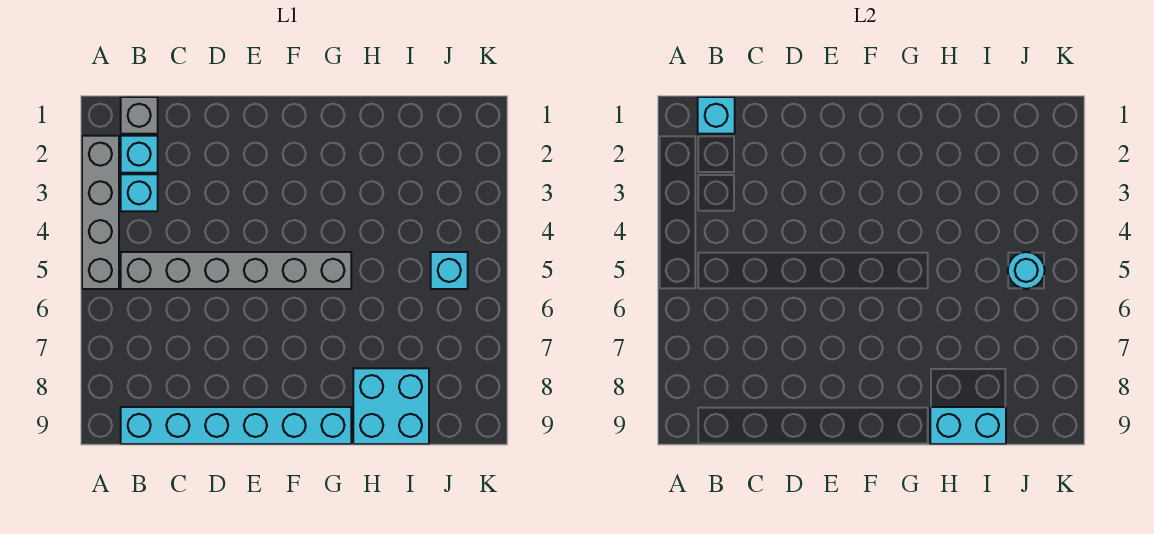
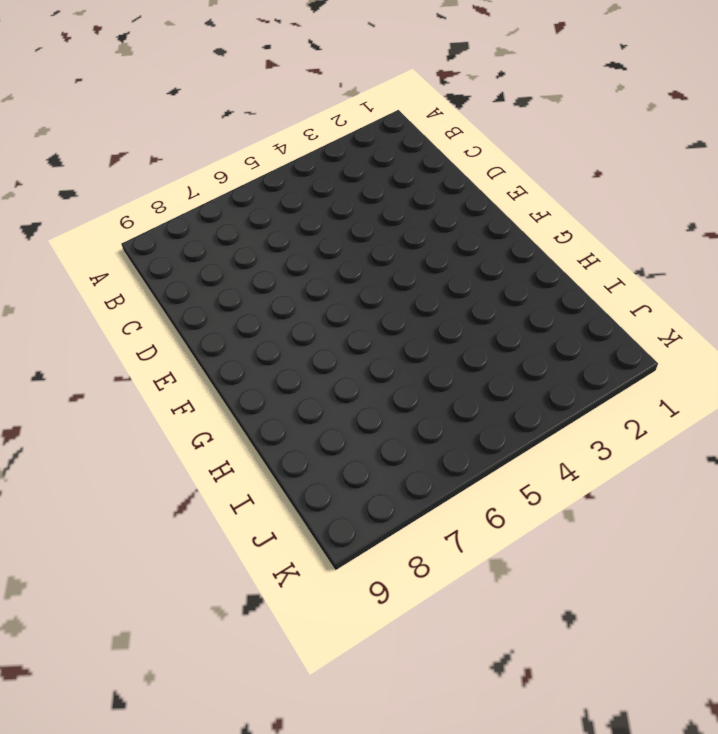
none -> grey brick A2:A5 level 1
none -> grey brick B1 level 1

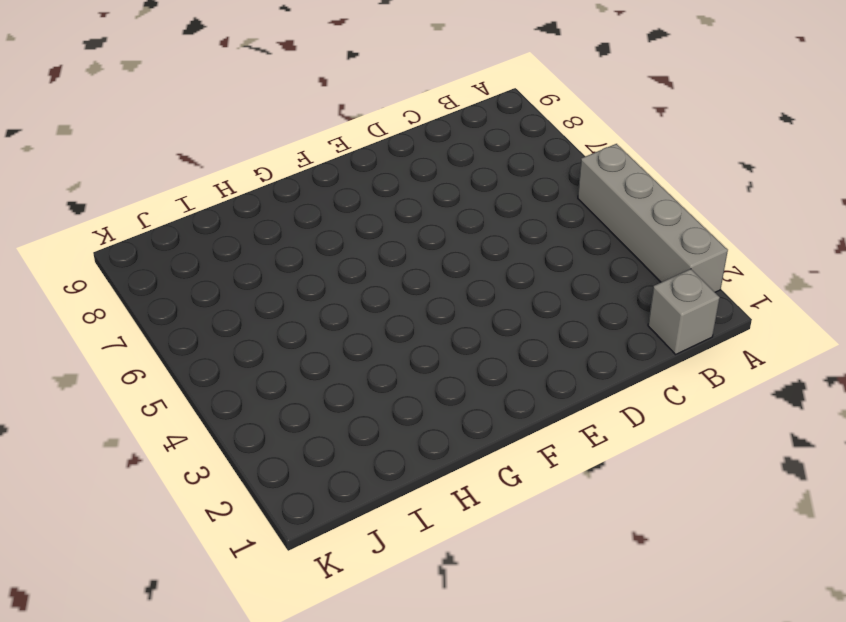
none -> cyan brick B2 level 1
none -> cyan brick B3 level 1

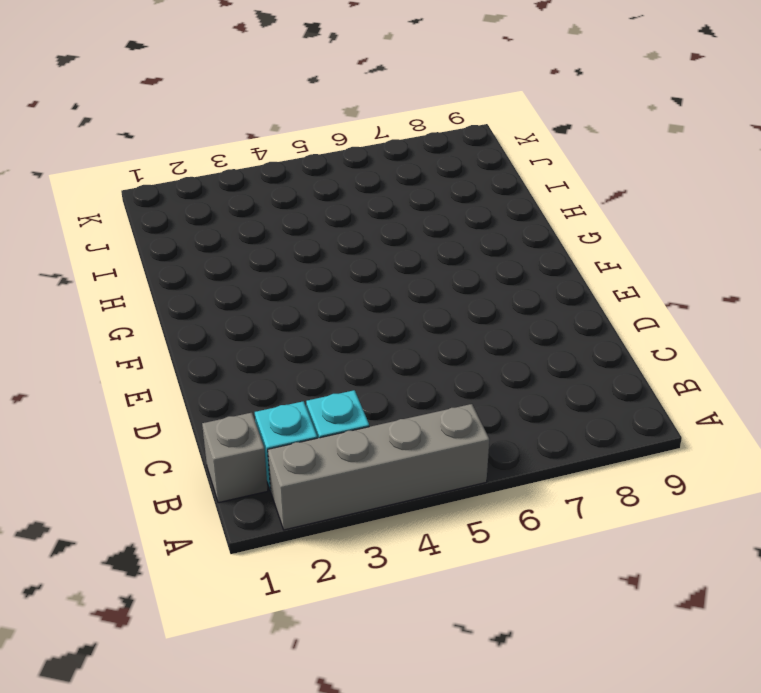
none -> grey brick B5:G5 level 1
none -> cyan brick B9:G9 level 1

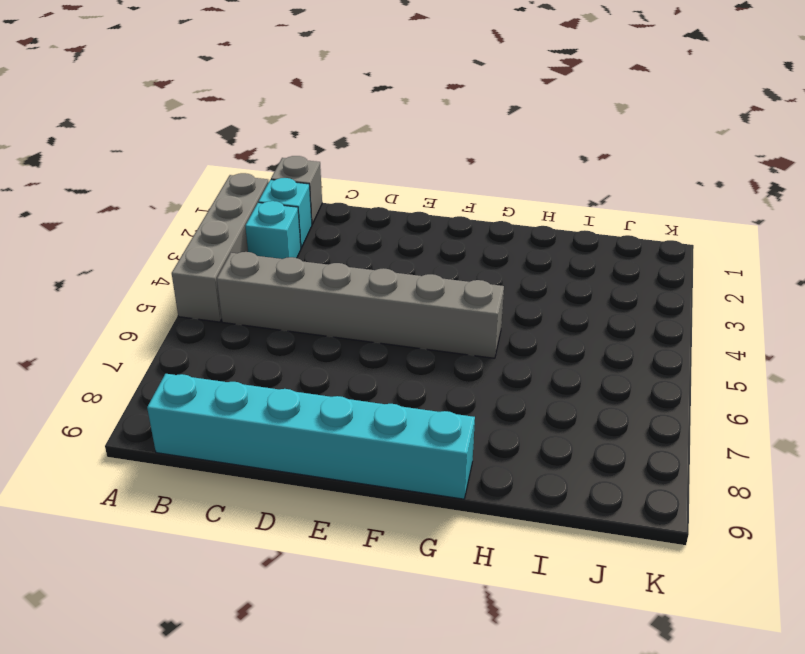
none -> cyan brick H8:I9 level 1
none -> cyan brick J5 level 1

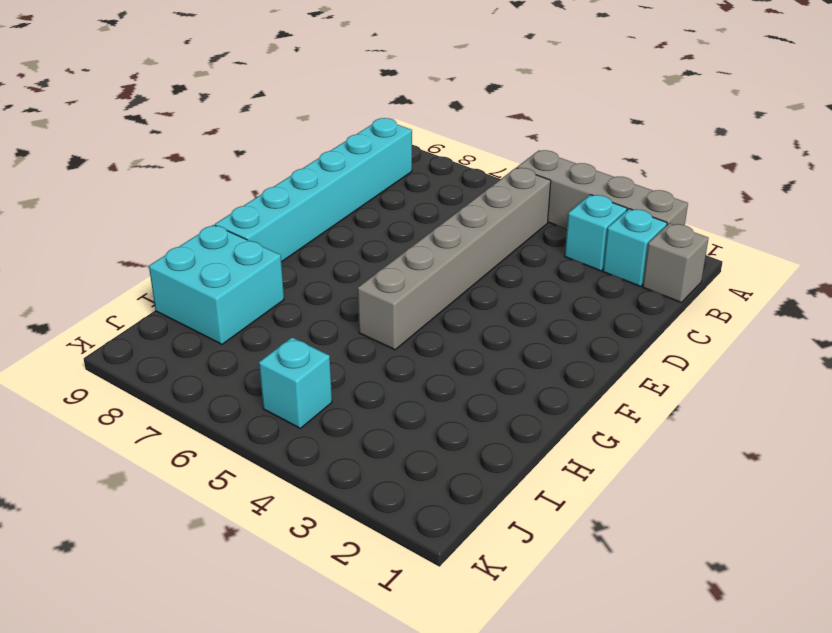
none -> cyan brick B1 level 2
none -> cyan brick H9:I9 level 2

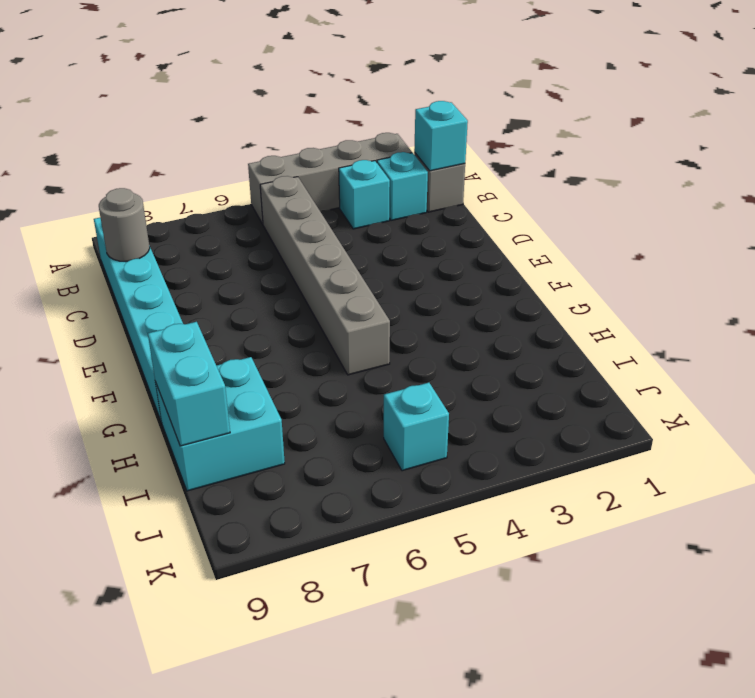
grey round brick C9 level 2 -> none
none -> cyan round brick J5 level 2

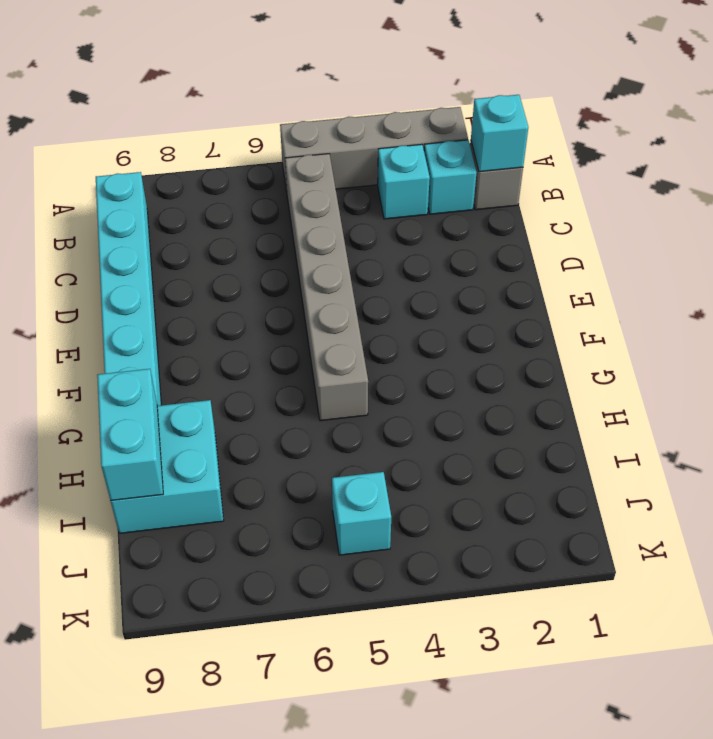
none -> cyan round brick J5 level 2

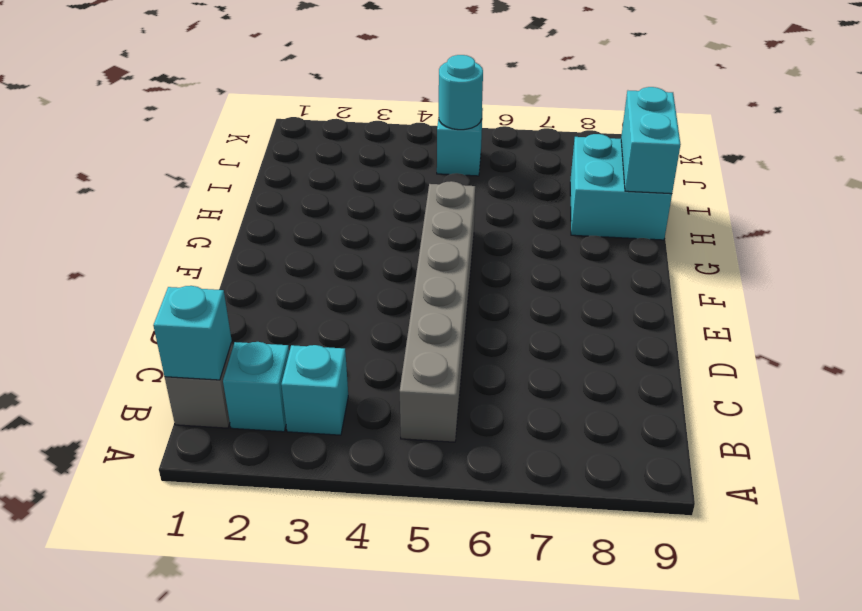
none -> grey brick A2:A5 level 1
none -> cyan brick B9:G9 level 1

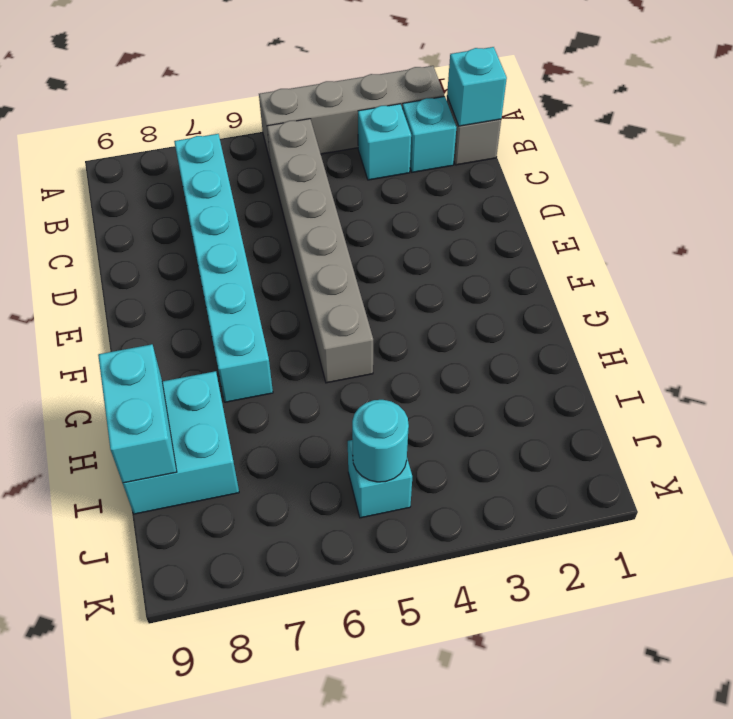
cyan brick B7:G7 level 1 -> cyan brick B9:G9 level 1

